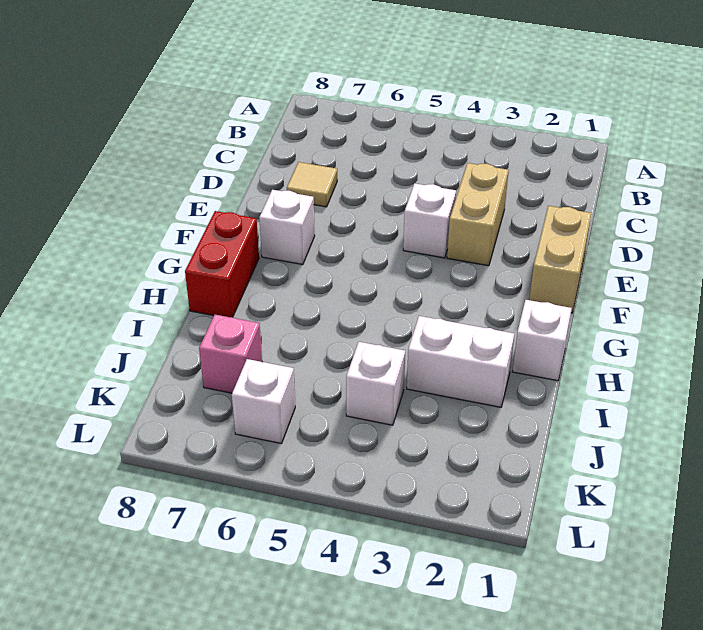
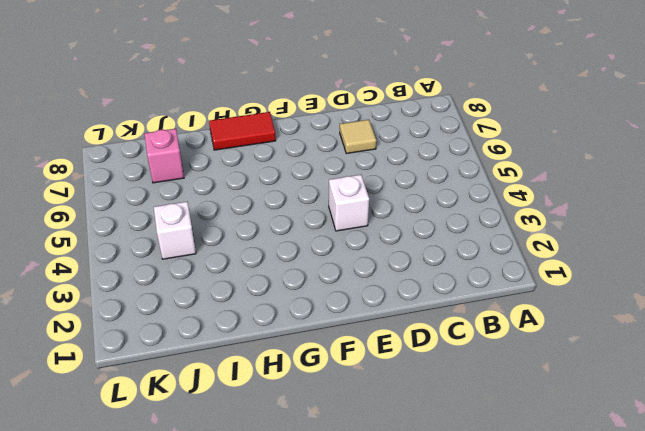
red tile G8:H8 level 1 -> red brick G8:H8 level 1
none -> tan brick D3:E3 level 1
none -> tan brick E1:F1 level 1

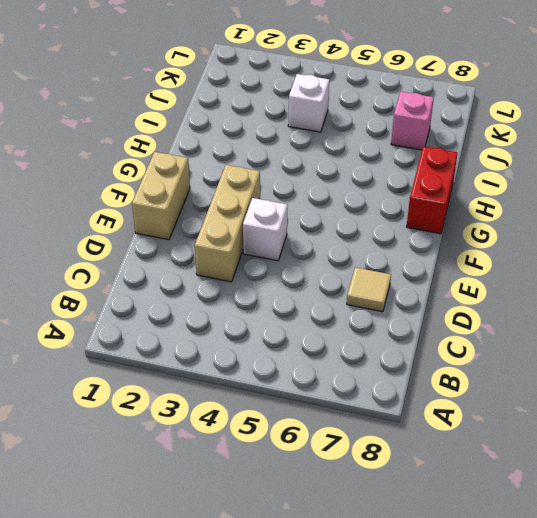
tan brick D3:F3 level 1 -> tan brick D3:E3 level 1
none -> white brick F7 level 1
none -> white brick H1 level 1

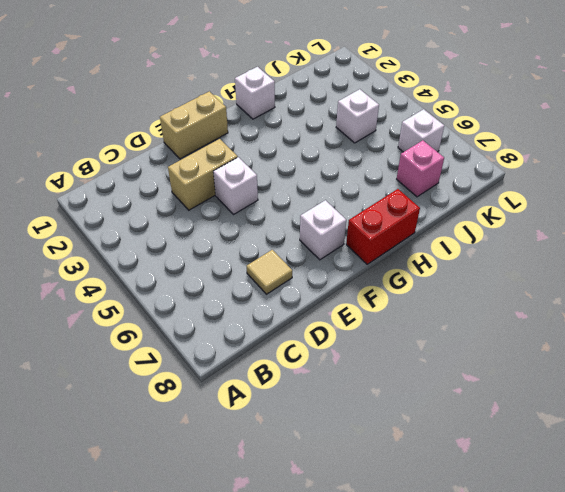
none -> white brick I2:I3 level 1

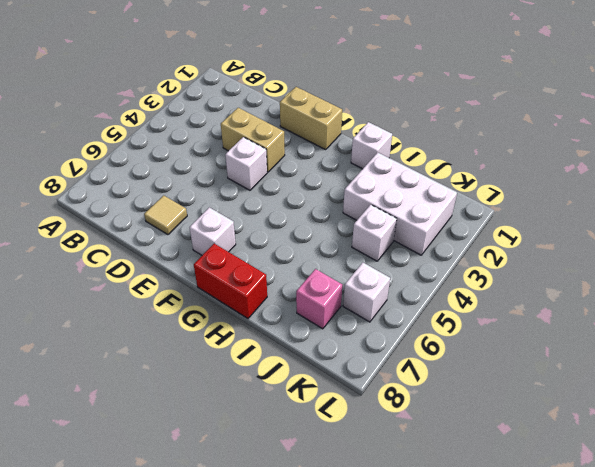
white brick I2:K3 level 1 -> white brick I2:I3 level 1

